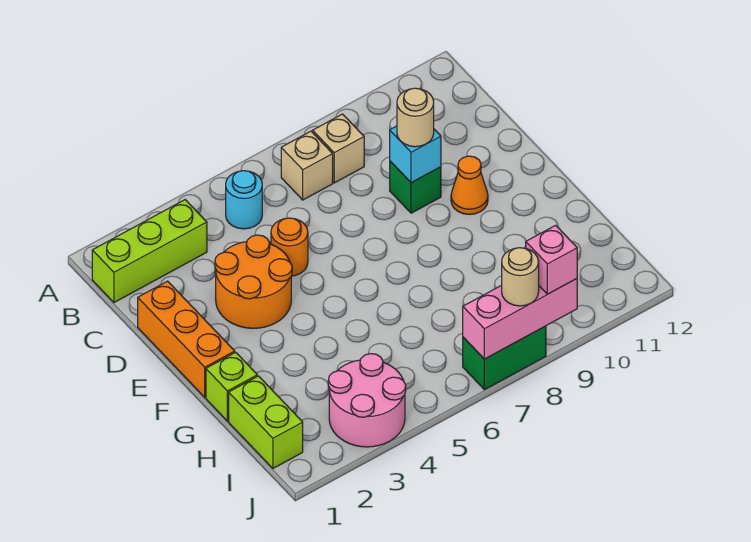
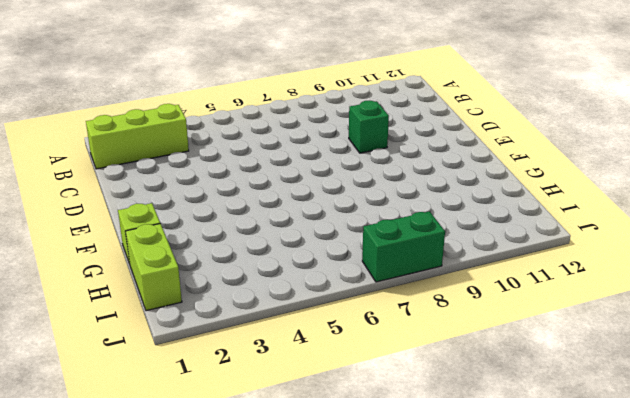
none -> cyan round brick B5 level 1
none -> tan brick B7 level 1
none -> tan brick B8 level 1

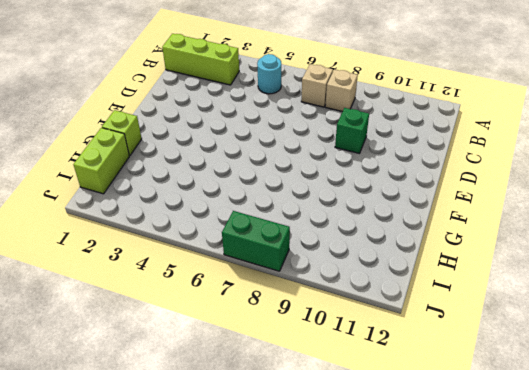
none -> orange brick D1:F1 level 1
none -> orange round brick D3:E4 level 1
none -> orange round brick D5 level 1

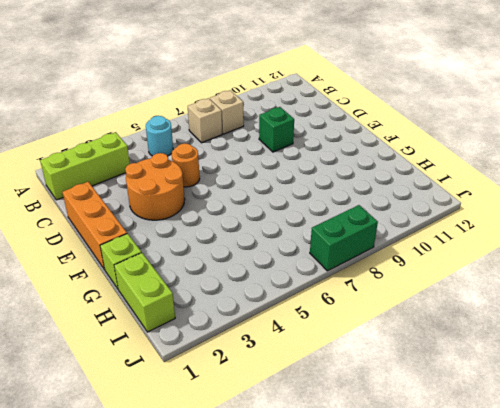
none -> orange cone E10 level 1
none -> pink round brick I3:J4 level 1
none -> cyan brick D9 level 2

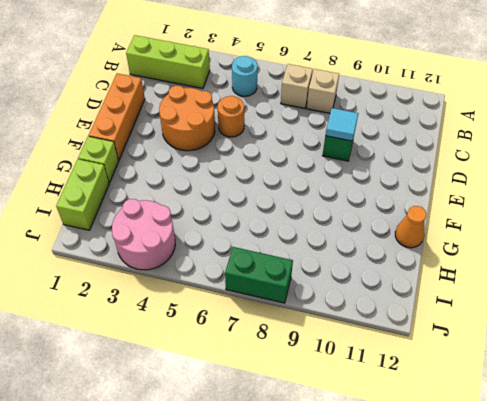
cyan tile D9 level 2 -> cyan brick D9 level 2
orange cone G12 level 1 -> orange cone E10 level 1
none -> pink brick J7:J9 level 2
none -> tan round brick D9 level 3
none -> tan round brick J8 level 3

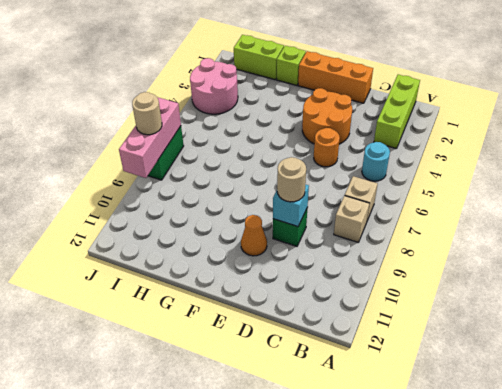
none -> pink brick J9 level 3

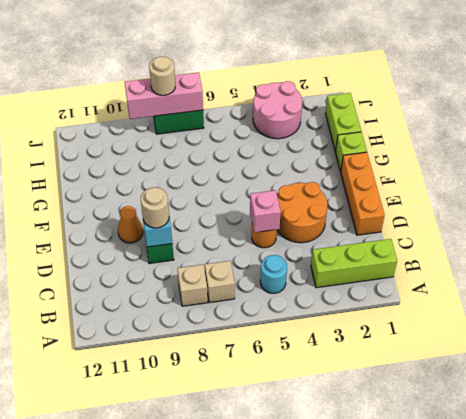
pink brick D5 level 2 -> pink brick J9 level 3

